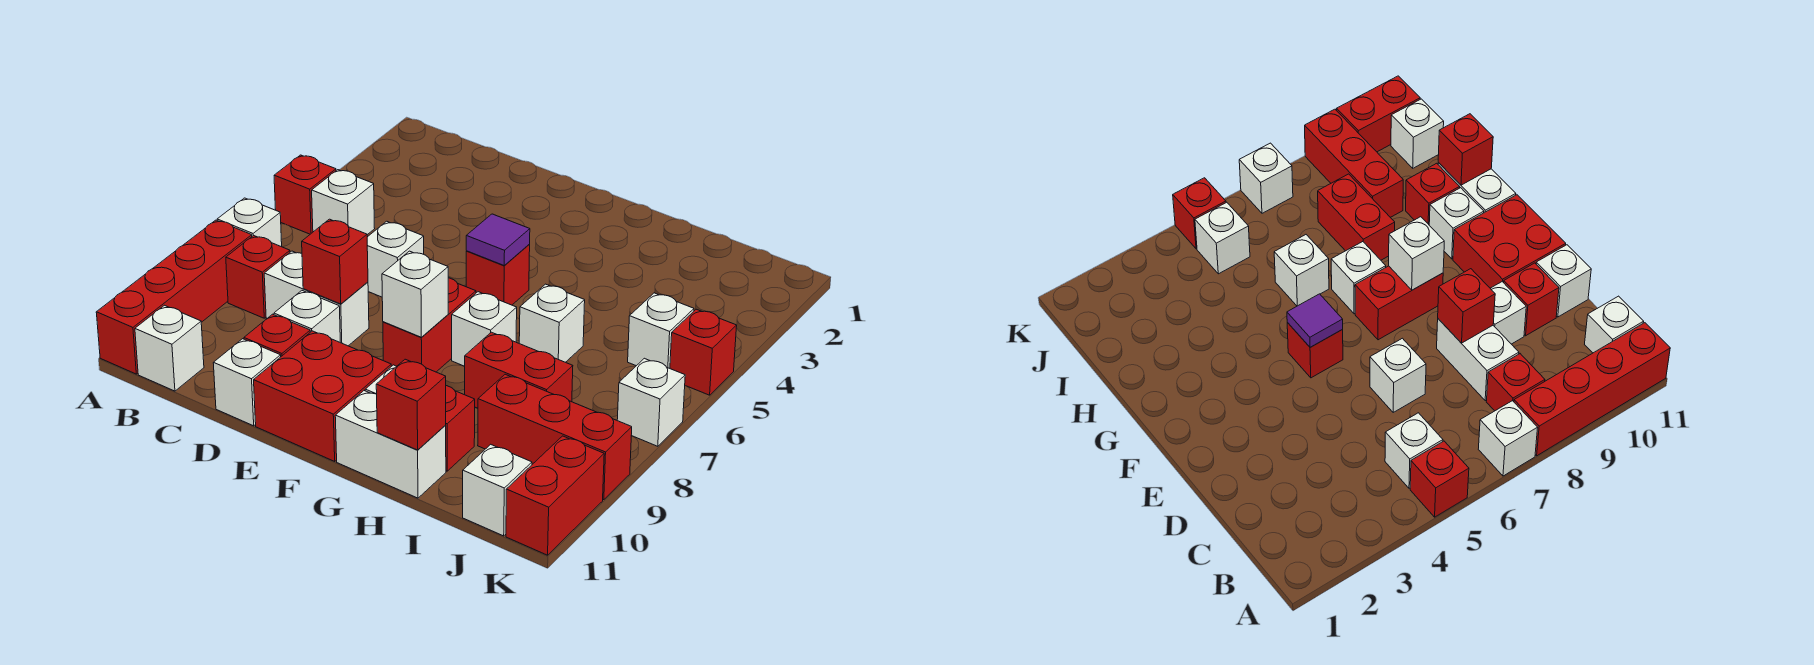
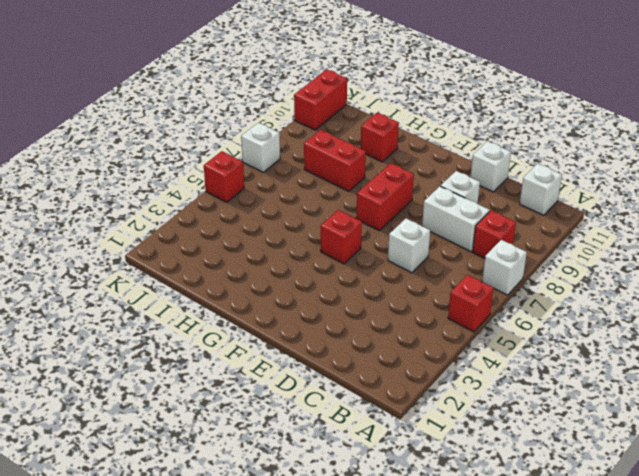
none -> red brick A8:A11 level 1
none -> white brick B5 level 1
none -> red brick D10 level 1
none -> red brick E10:F11 level 1

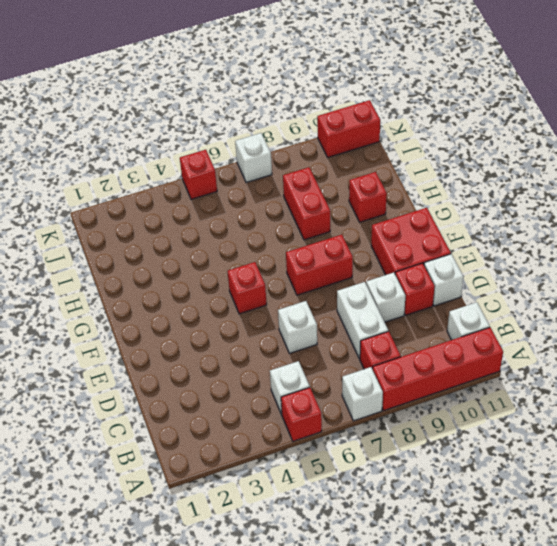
none -> white brick G7 level 1
none -> white brick G10 level 1
none -> white brick G11:H11 level 1
none -> white brick H6 level 1

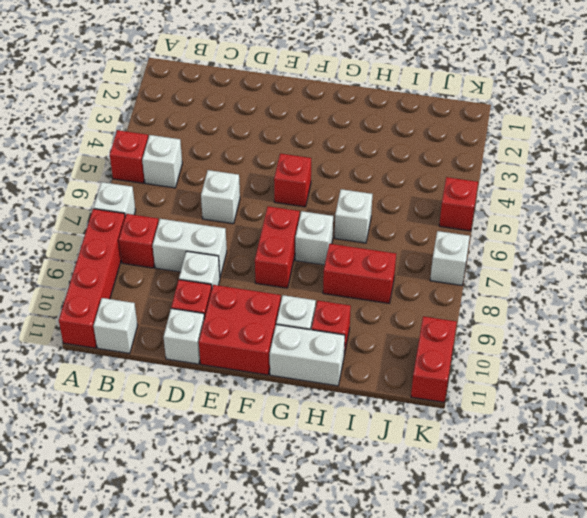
none -> red brick I9:K9 level 1
none -> white brick J5 level 1
none -> white brick J11 level 1
none -> red brick D8 level 2

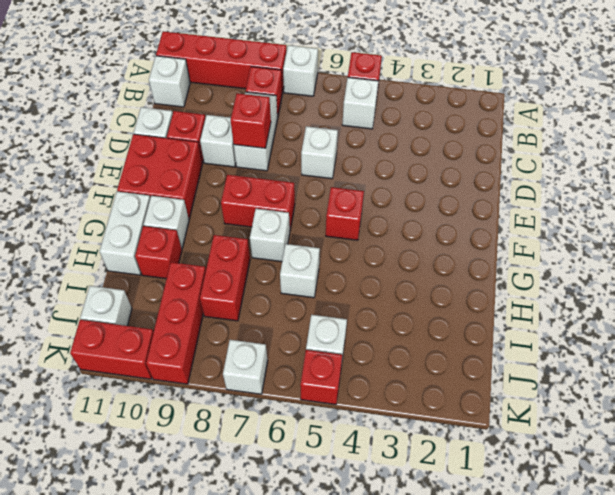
none -> purple tile F5 level 2
none -> white brick F8 level 2
none -> red brick H11 level 2

